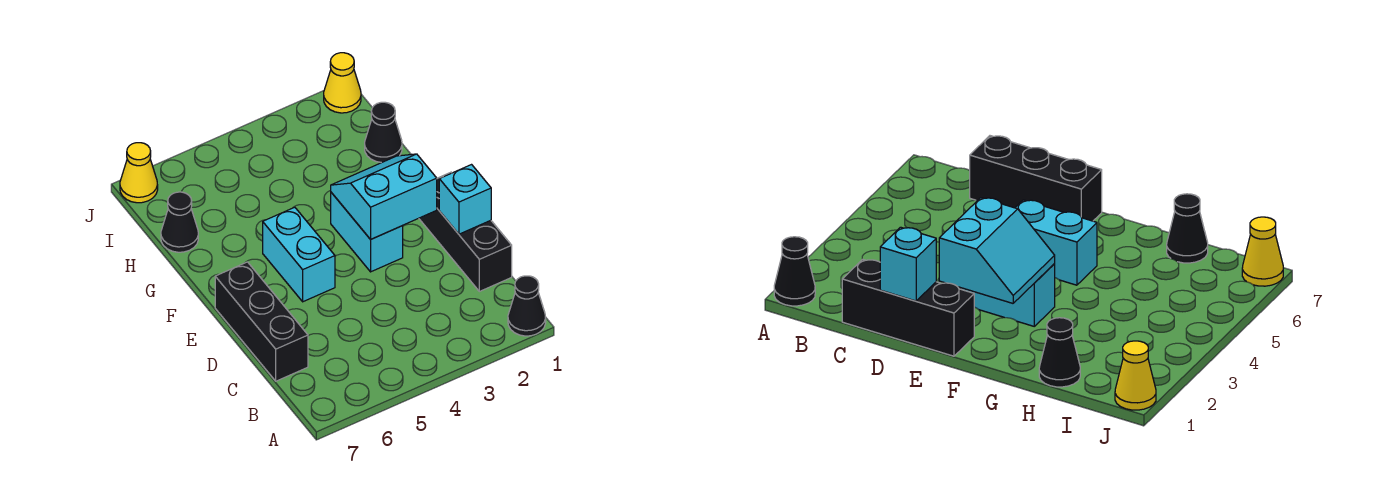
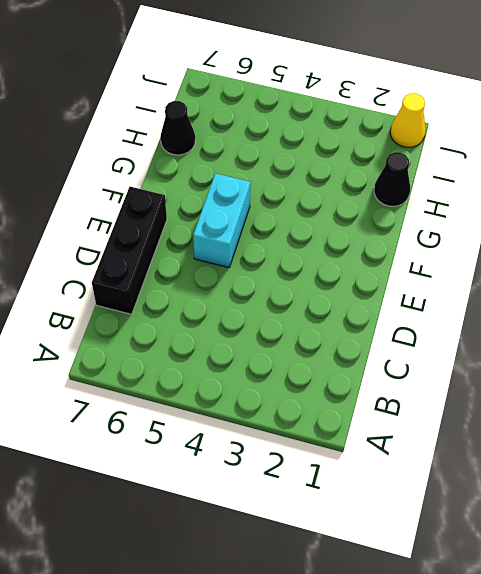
none -> black cone A1 level 1
none -> black brick C1:E1 level 1

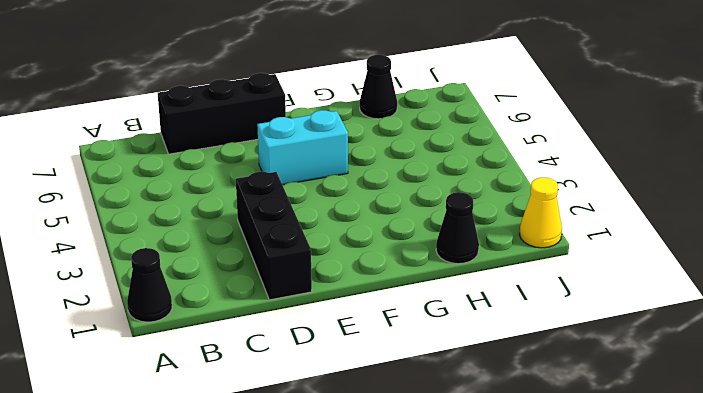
black brick D1:D3 level 1 -> black brick C1:E1 level 1
none -> cyan brick E3:F3 level 1
none -> yellow cone J7 level 1

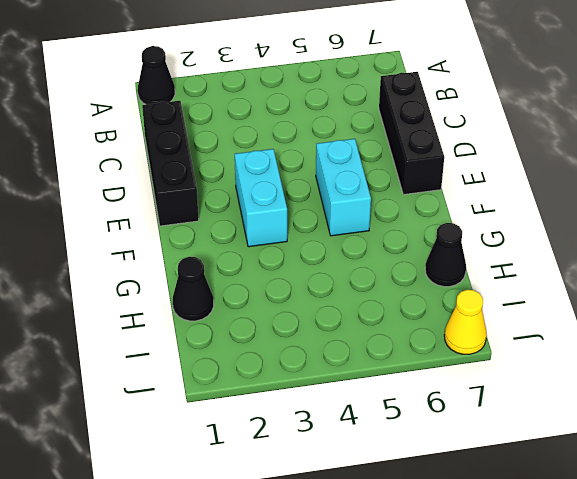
none -> yellow cone J1 level 1
none -> cyan brick D1 level 2

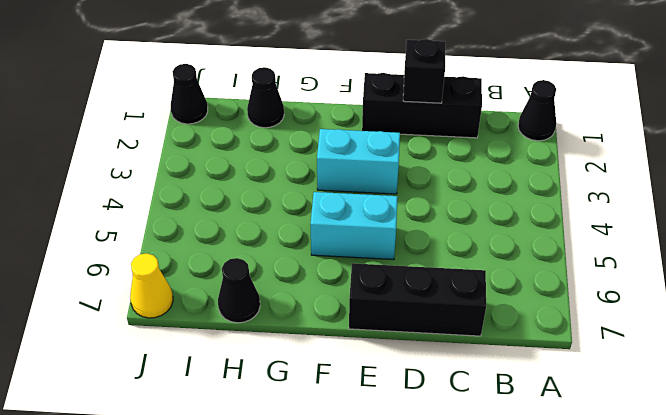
black brick D1 level 2 -> cyan brick D1 level 2
black cone J1 level 1 -> yellow cone J1 level 1
none -> cyan slope E2:F3 level 2 top E

